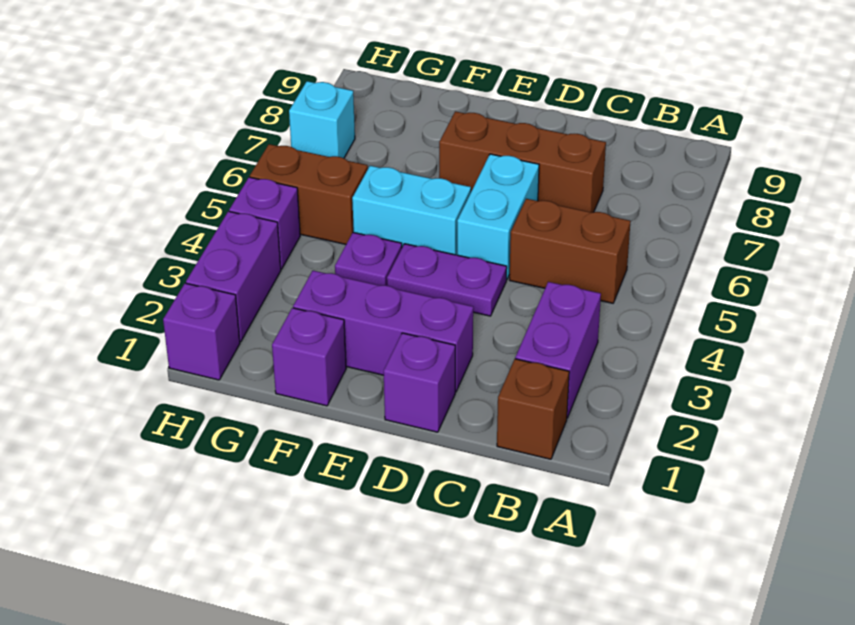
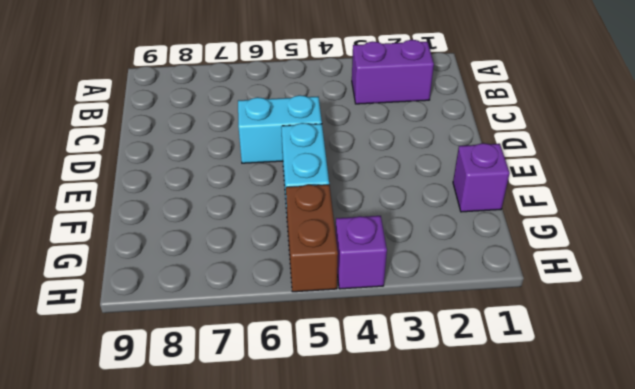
none -> brown brick B1 level 1
none -> brown brick B5:C5 level 1
none -> brown brick C7:E7 level 1

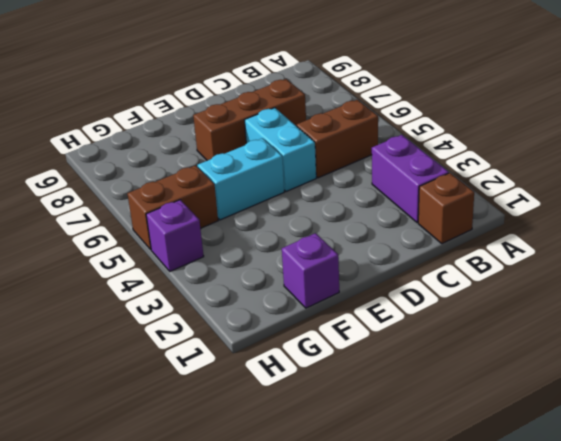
none -> purple brick D1 level 1
none -> purple brick D2:F2 level 1
none -> purple plate D4:E4 level 1

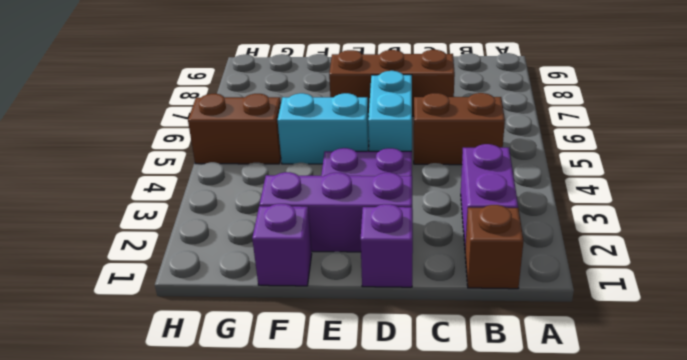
none -> purple plate F4 level 1
none -> purple brick H1 level 1
none -> purple brick H2:H3 level 1

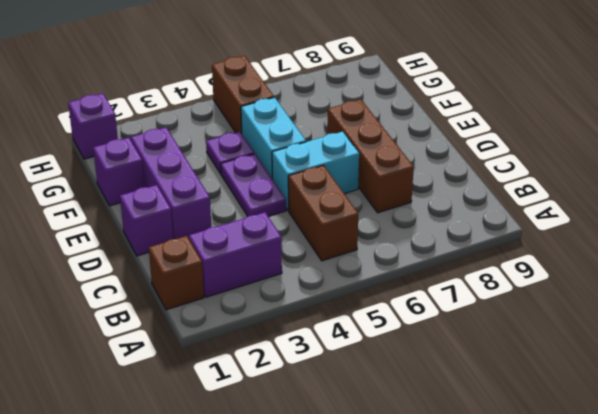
none -> purple brick H2:H3 level 1
none -> purple brick H4 level 1
none -> cyan brick H7 level 1

